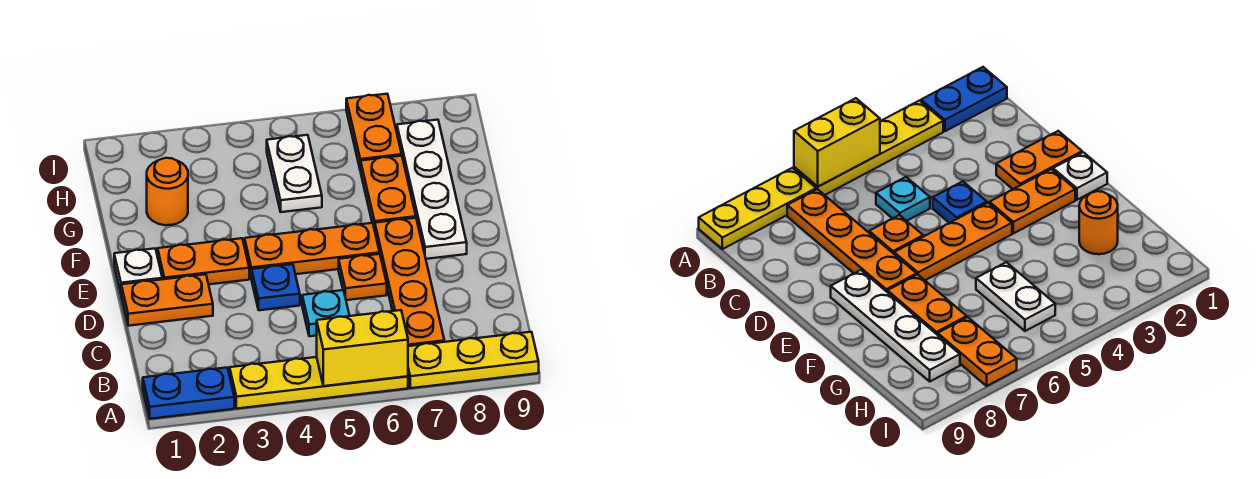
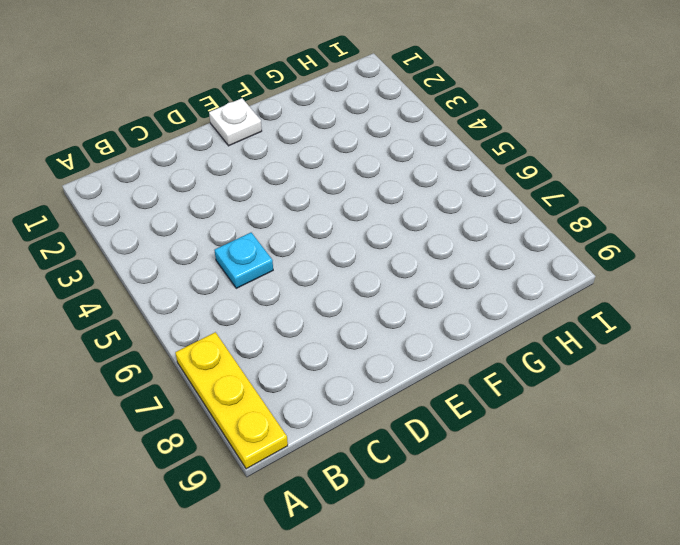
none -> blue plate A1:A2 level 1
none -> yellow plate A3:A6 level 1
none -> orange plate B7:E7 level 1

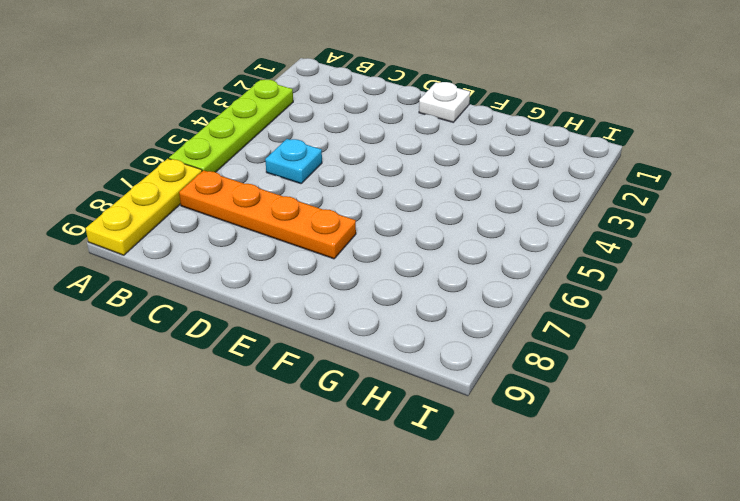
lime plate A3:A6 level 1 -> yellow plate A3:A6 level 1
none -> blue plate A1:A2 level 1
none -> orange plate D1:D2 level 1
none -> blue plate D4 level 1

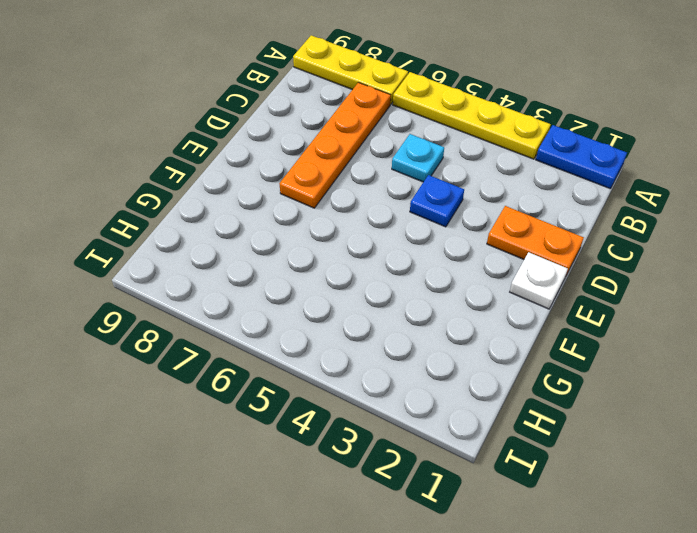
none -> orange plate D6 level 1
none -> orange plate E2:E3 level 1
none -> orange plate E4:E6 level 1

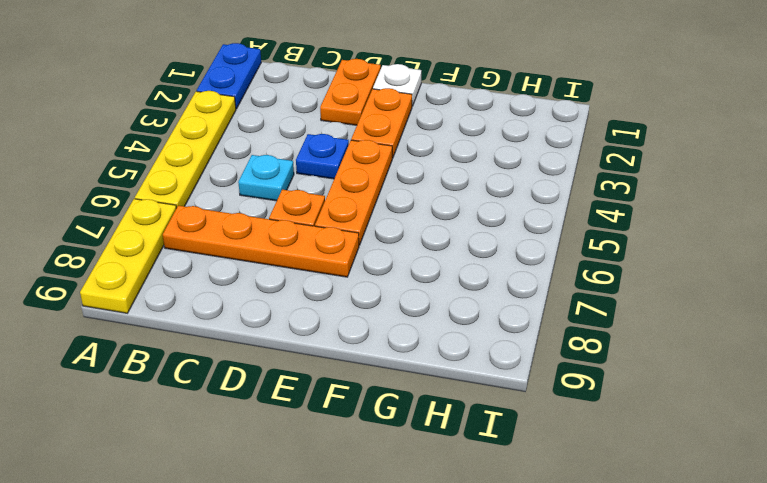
none -> white plate E8:H8 level 1
none -> orange plate F7:G7 level 1
none -> orange round brick G2 level 1

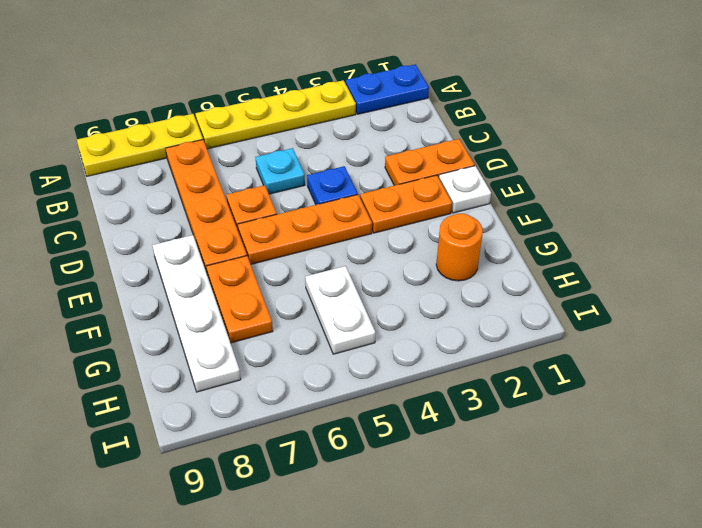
none -> orange plate H7:I7 level 1
none -> yellow brick A5:A6 level 2

